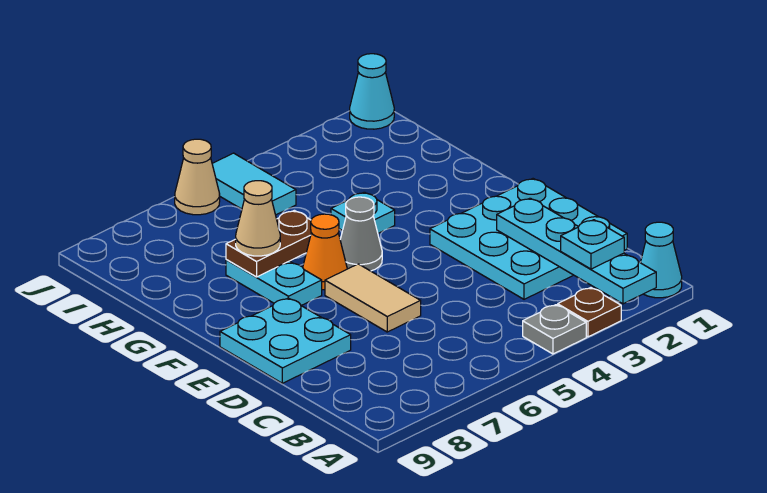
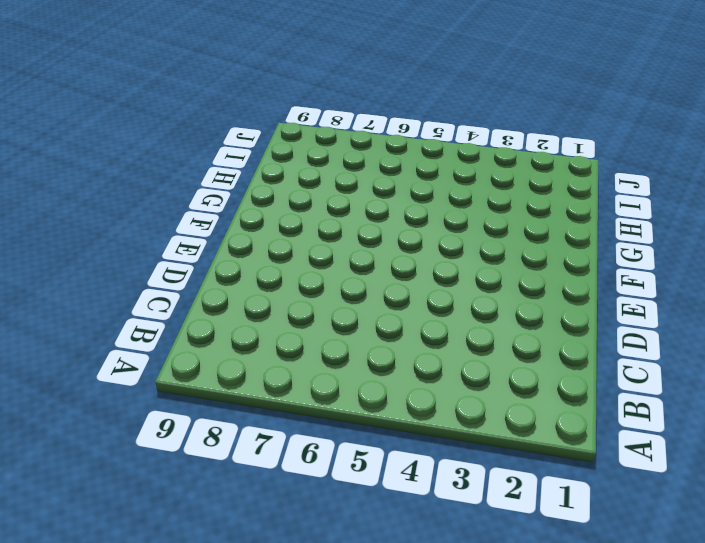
none -> cyan cone A1 level 1
none -> brown plate A3 level 1
none -> grey plate A4 level 1

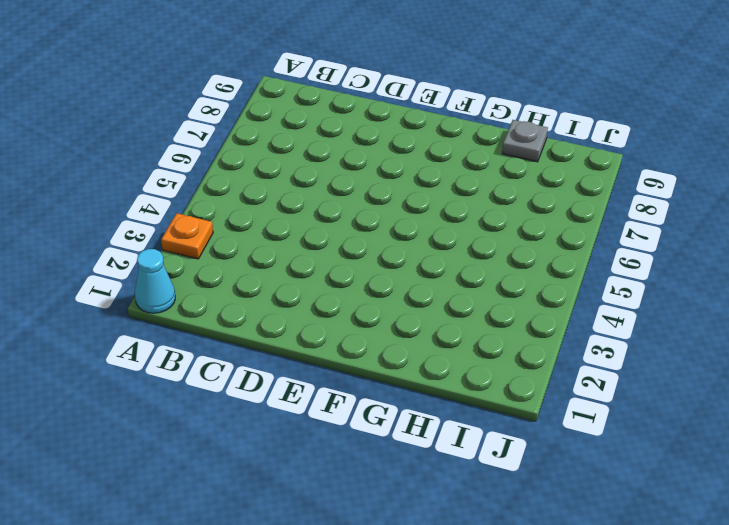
orange plate A3 level 1 -> brown plate A3 level 1
grey plate H9 level 1 -> grey plate A4 level 1
none -> cyan plate C1:E3 level 1
none -> tan tile D6:E6 level 1
none -> cyan plate D8:E9 level 1

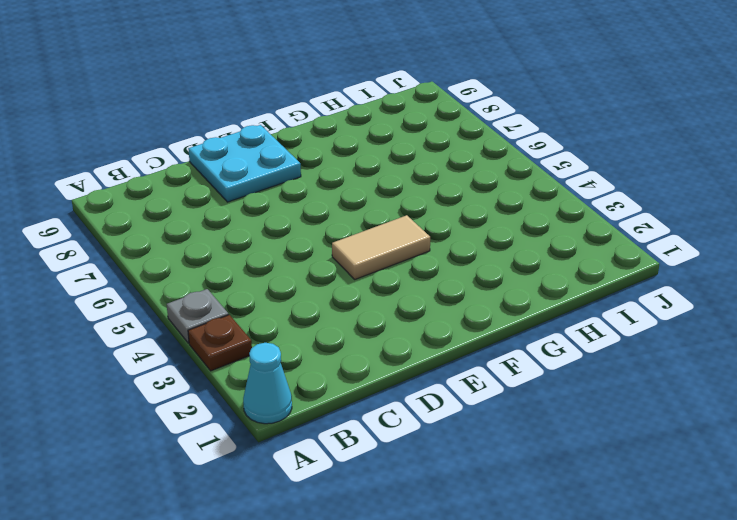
tan tile E4:F4 level 1 -> tan tile D6:E6 level 1
none -> cyan plate C1:E3 level 1
none -> grey cone F5 level 1
none -> orange cone F6 level 1

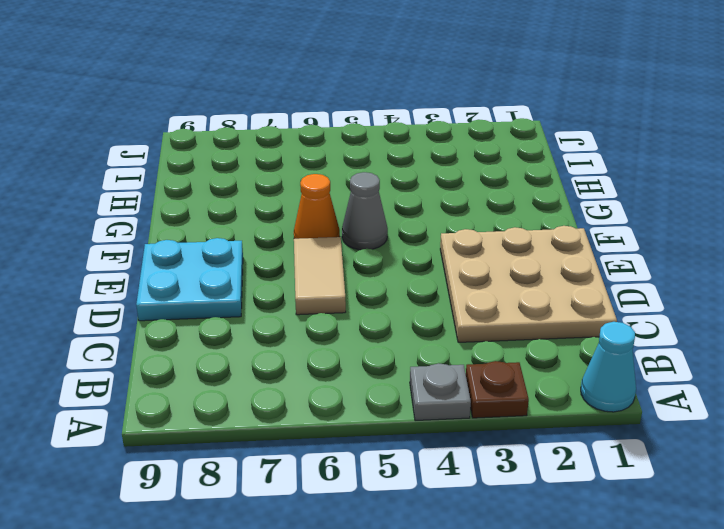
tan plate C1:E3 level 1 -> cyan plate C1:E3 level 1
none -> cyan plate F7:G7 level 1
none -> cyan plate G4 level 1
none -> cyan tile I5:J5 level 1

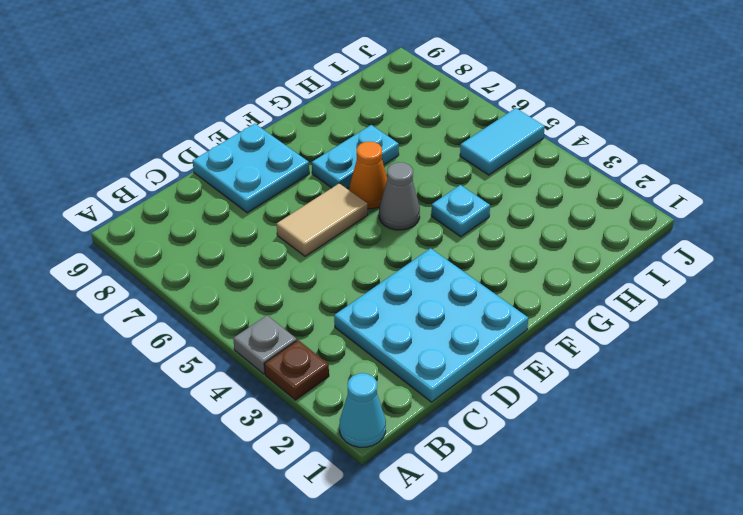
none -> cyan cone J1 level 1
none -> tan cone J6 level 1
none -> cyan plate A2:D2 level 2

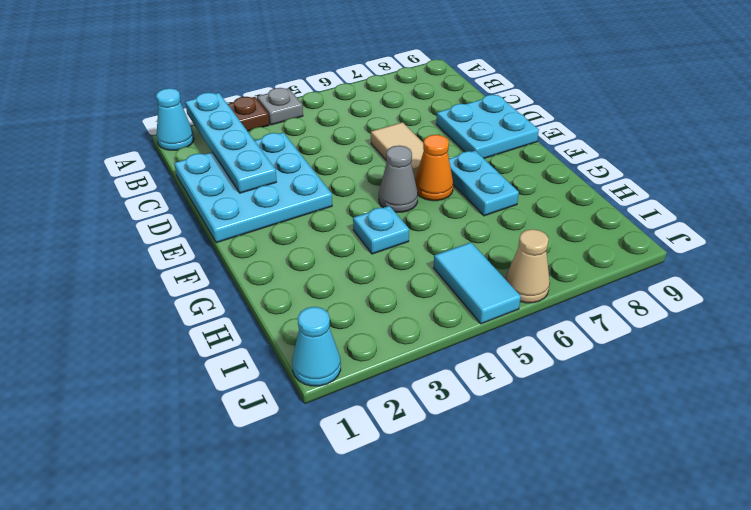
none -> brown plate G6:G7 level 2
none -> cyan plate B2 level 3
none -> tan cone G7 level 3

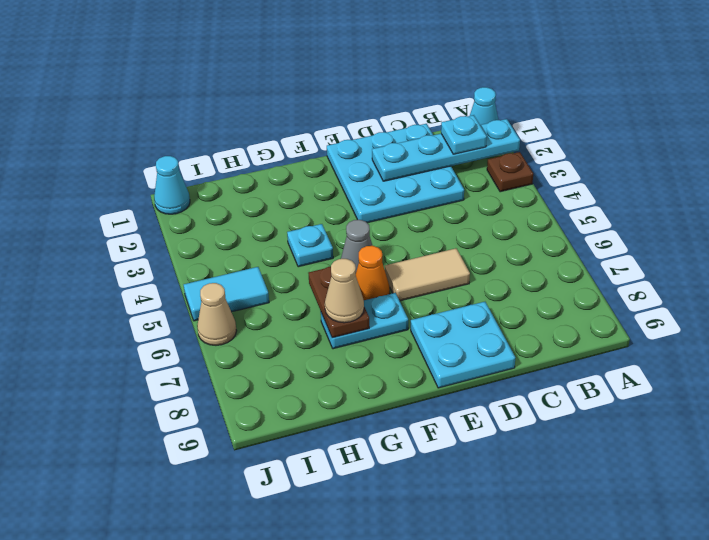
none -> grey plate A4 level 1

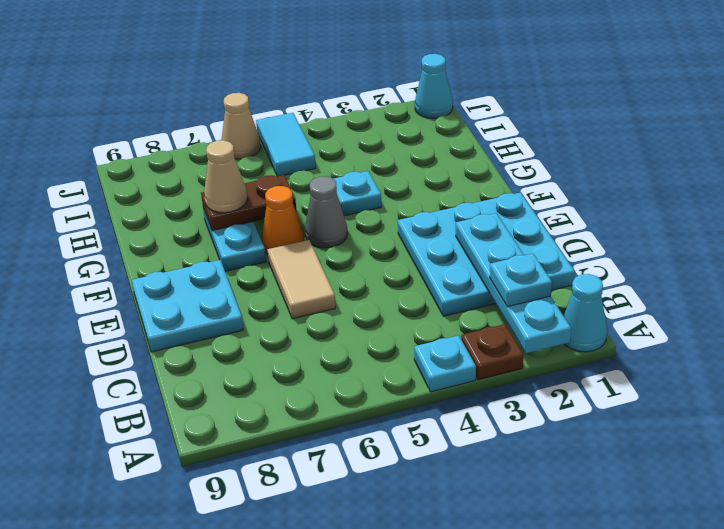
cyan plate A4 level 1 -> grey plate A4 level 1

